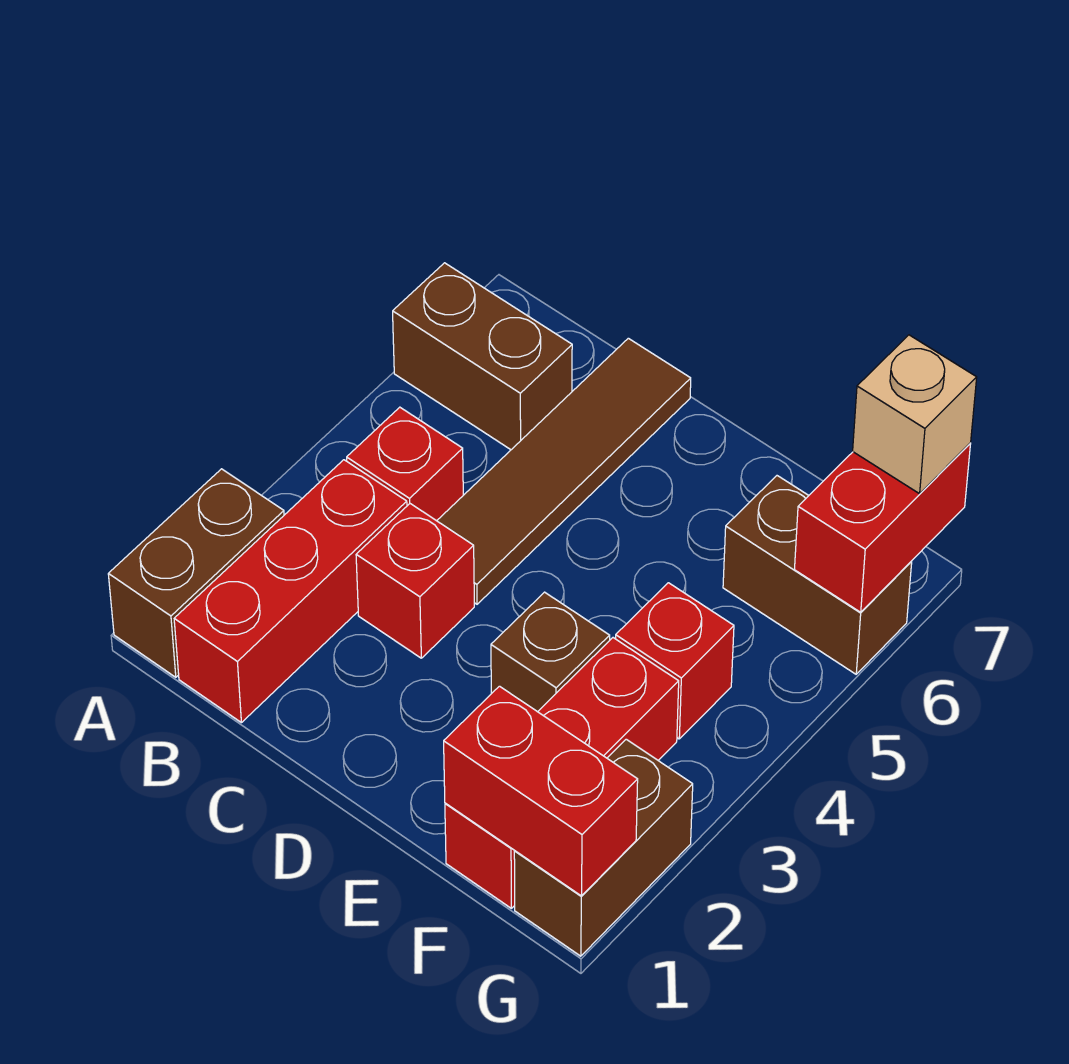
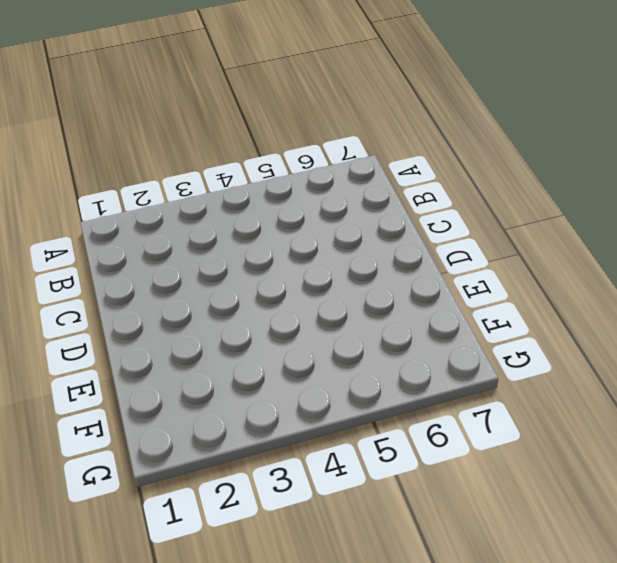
none -> brown brick A1:A2 level 1
none -> brown brick A6:B6 level 1
none -> red brick B1:B3 level 1

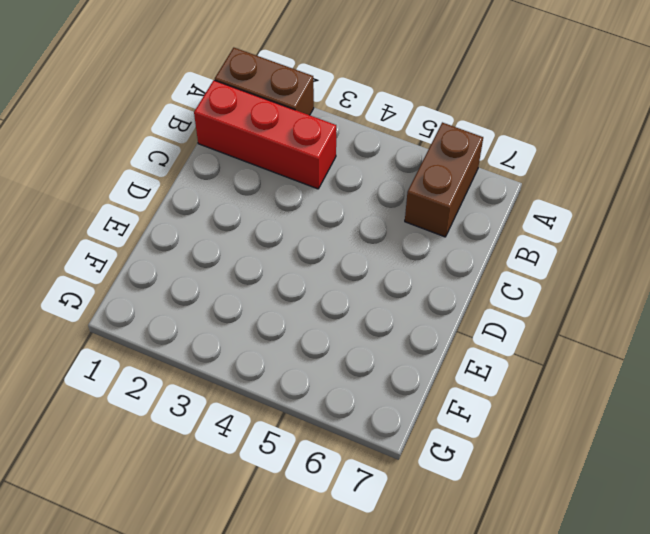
none -> red brick B4 level 1
none -> red brick C3 level 1
none -> brown tile C4:C7 level 1

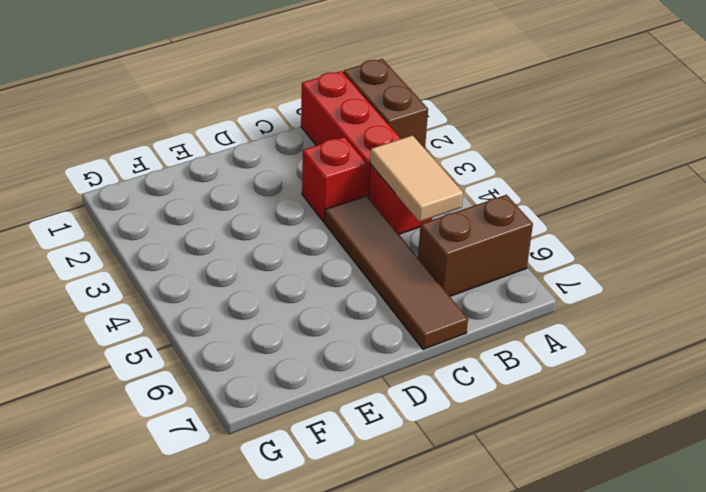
tan tile B4:B5 level 2 -> none
none -> brown brick E3 level 1
none -> red brick F1:F3 level 1
none -> red brick F4 level 1

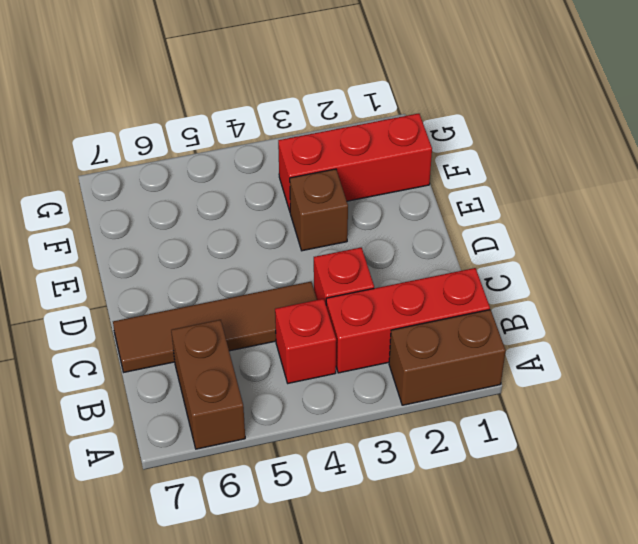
none -> red brick F4 level 1
none -> brown brick F6:G6 level 1
none -> brown brick G1:G2 level 1

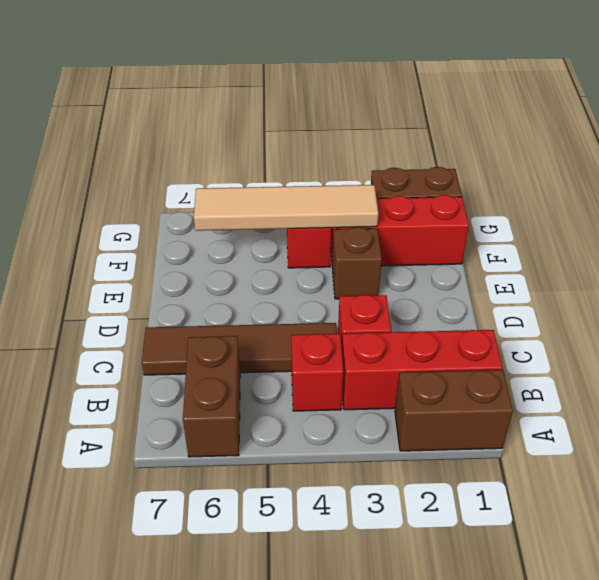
tan tile F3:F6 level 2 -> none
none -> brown brick F6:G6 level 1
none -> red brick F1:G1 level 2
none -> red brick G6:G7 level 2

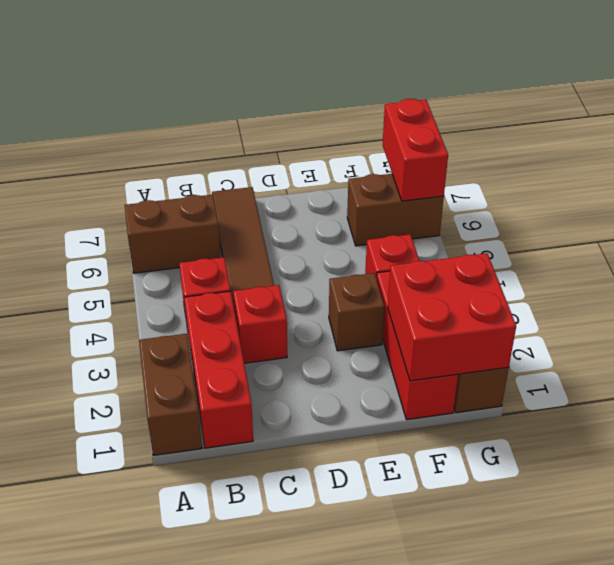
red brick F1:G2 level 2 -> red brick F1:G1 level 2
none -> tan brick G7 level 3

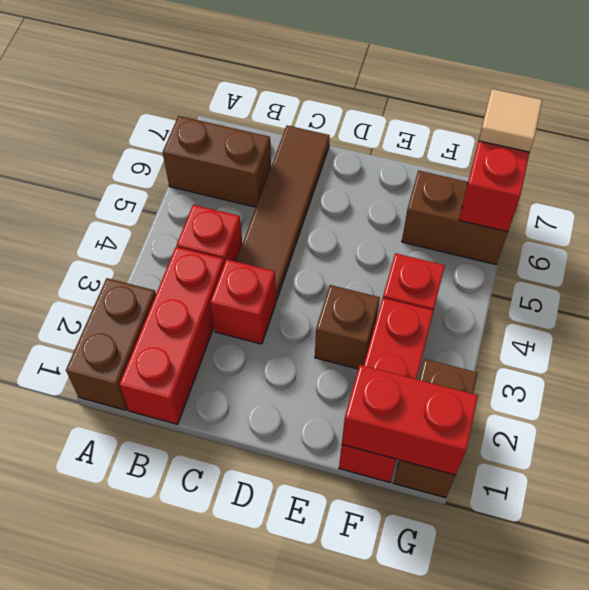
tan tile G7 level 3 -> tan brick G7 level 3

